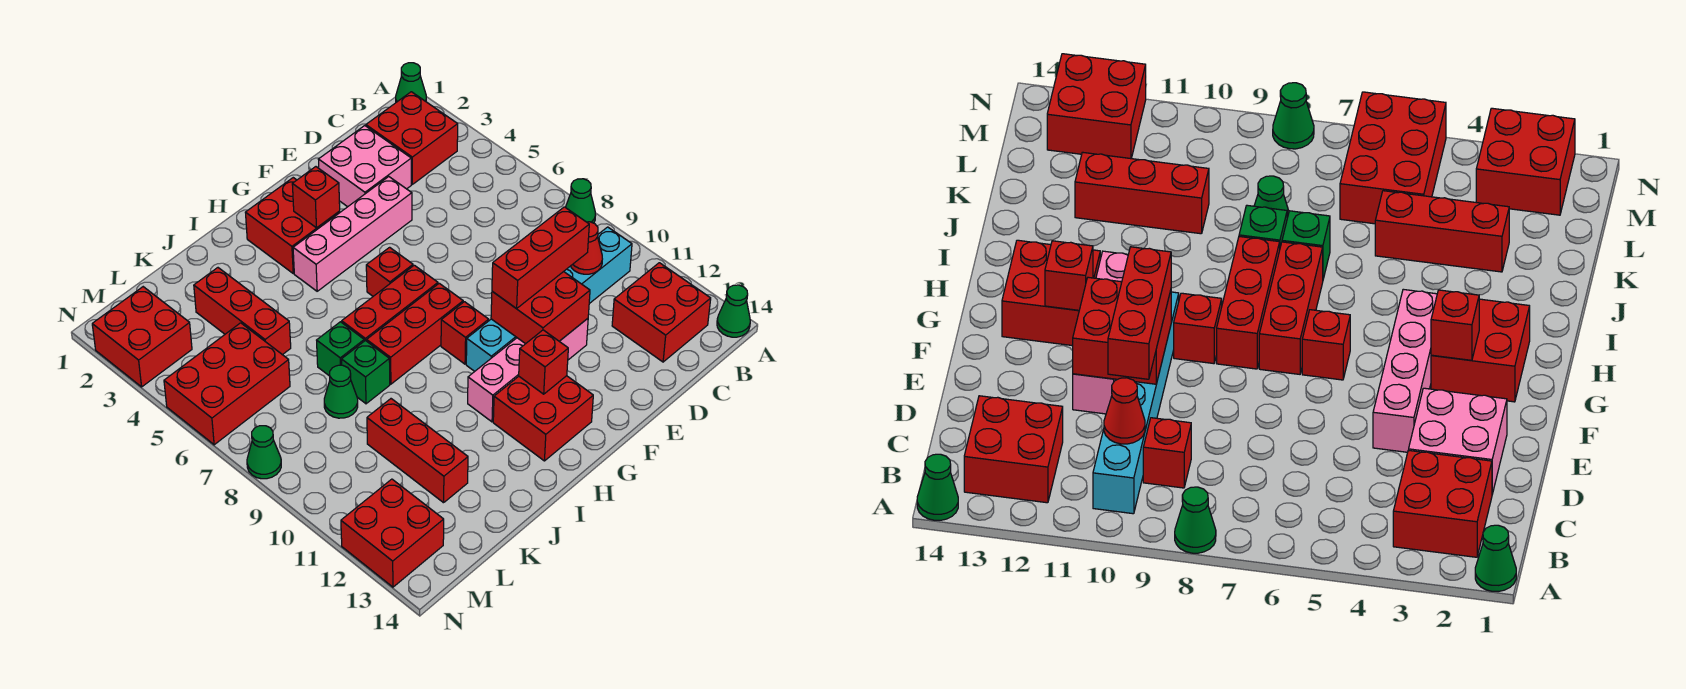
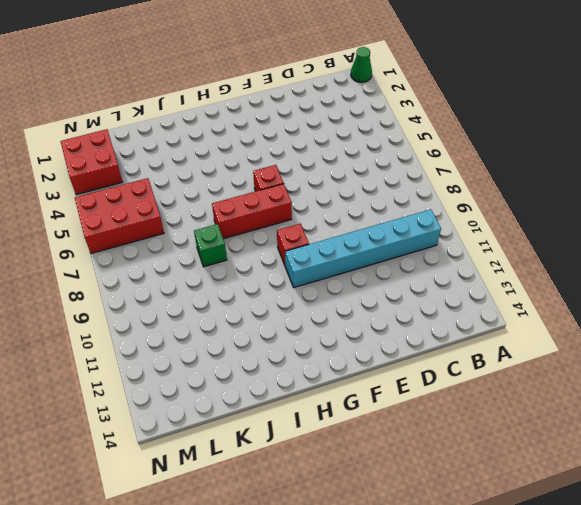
none -> green cone A8 level 1
none -> green cone A14 level 1
none -> red brick B2:C3 level 1
none -> red brick B12:C13 level 1

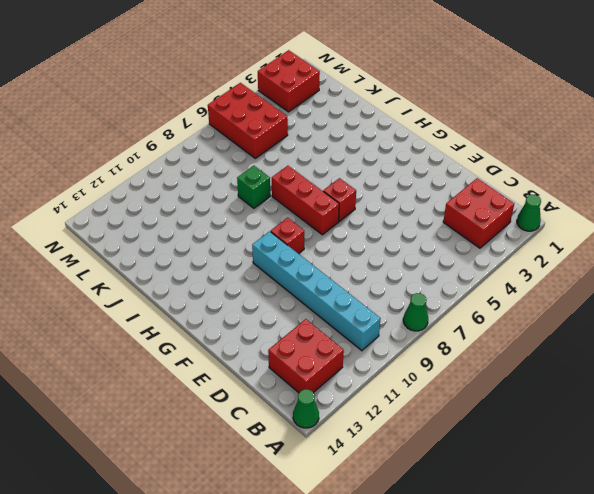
none -> red brick C9 level 1
none -> pink brick D2:E3 level 1
none -> pink brick E4:H4 level 1
none -> pink brick E11:H11 level 1

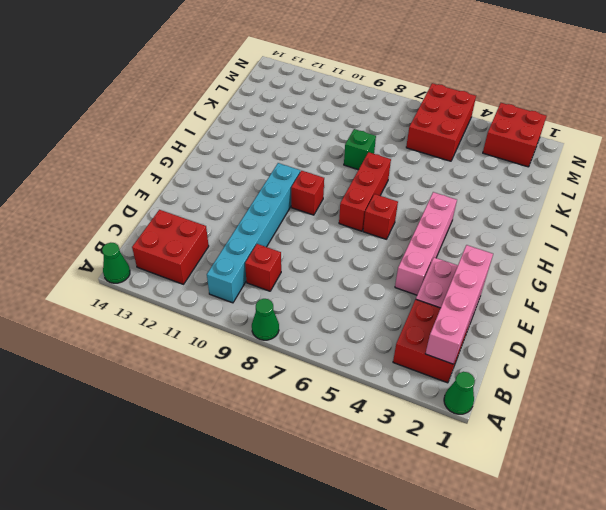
pink brick B2:E2 level 2 -> pink brick E11:H11 level 1
none -> red brick G2:H3 level 1
none -> red brick G8:I8 level 1
none -> red brick G12:H13 level 1
none -> green brick J7 level 1

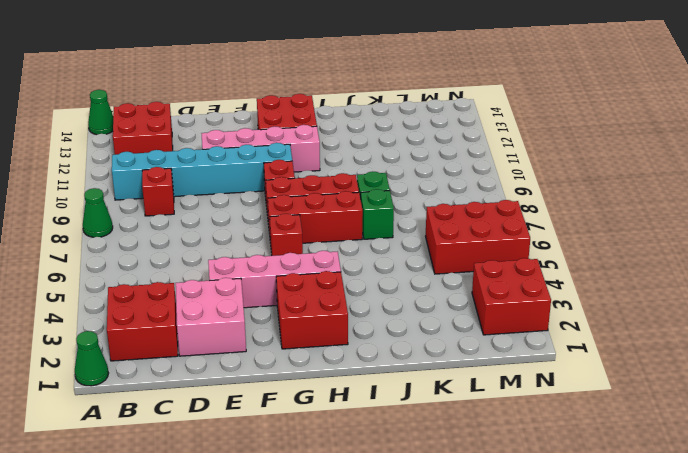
none -> red brick K3:K5 level 1
none -> green cone K8 level 1
none -> red brick K10:K12 level 1
none -> red brick M12:N13 level 1

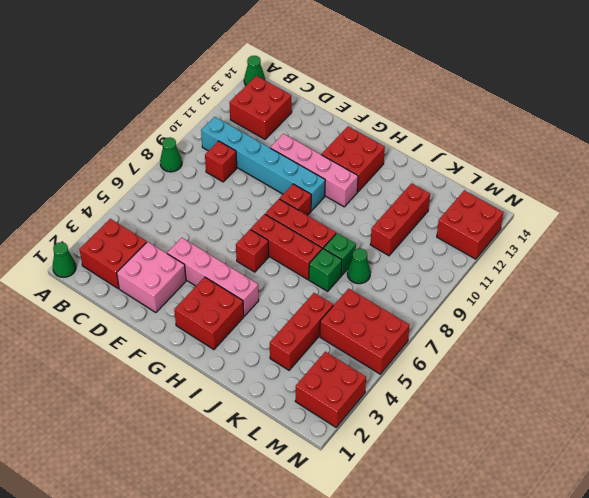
none -> green cone N8 level 1
none -> red cone C10 level 2
none -> red brick E10:F11 level 2
none -> red brick G3 level 2

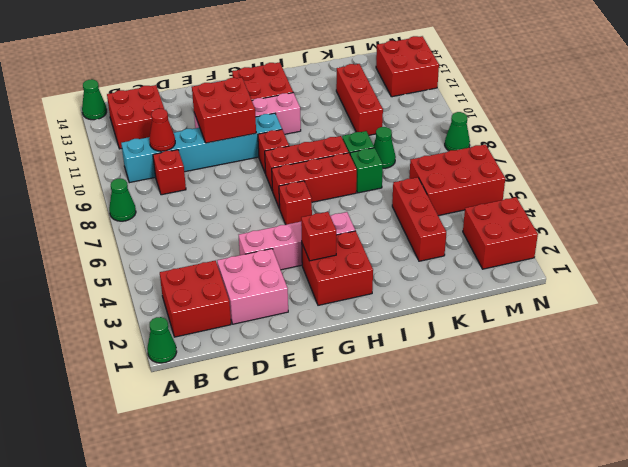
none -> red brick G12 level 2
none -> red brick D10:F10 level 3

